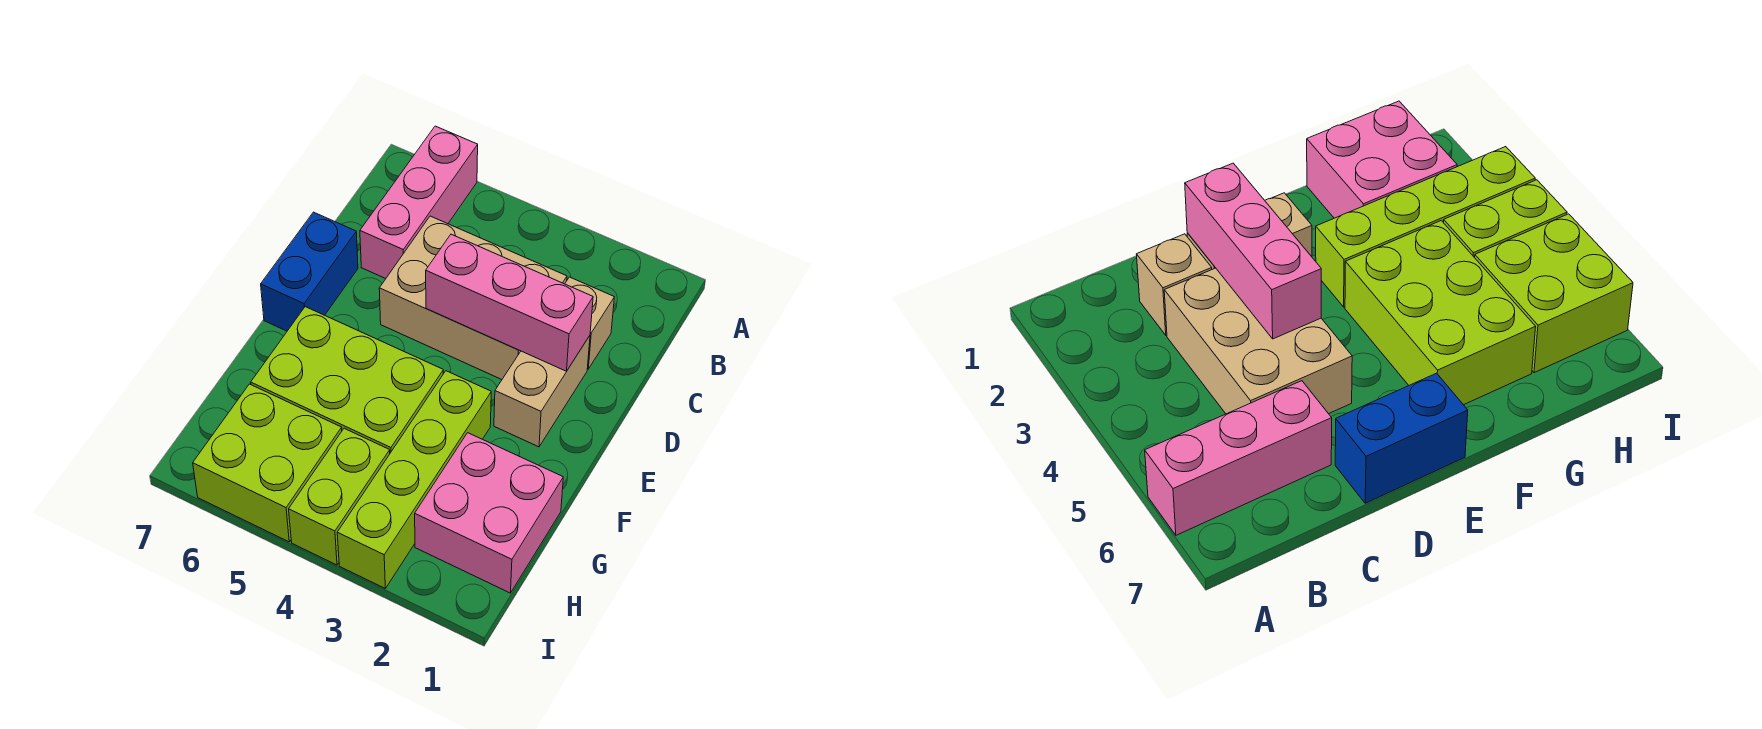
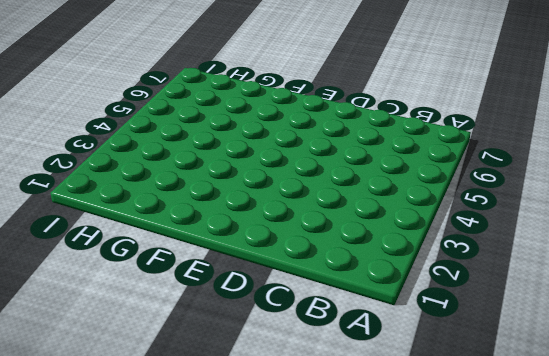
none -> pink brick A6:C6 level 1
none -> tan brick C2 level 1

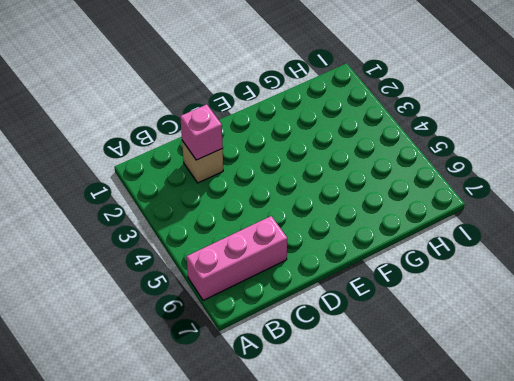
pink brick C2 level 2 -> none
none -> tan brick C3:D5 level 1
none -> tan brick D2:E2 level 1

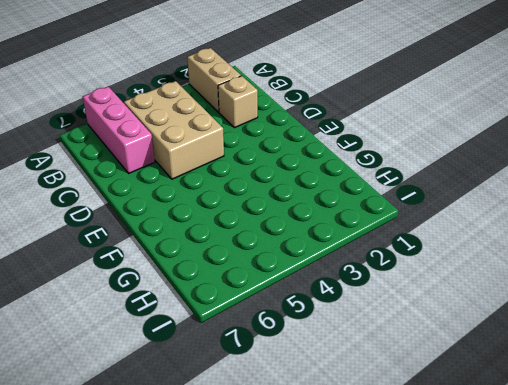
tan brick A2:B2 level 1 -> tan brick D2:E2 level 1
tan brick B4:D5 level 1 -> tan brick C3:D5 level 1
none -> blue brick D7:E7 level 1
none -> lime brick F3:I3 level 1

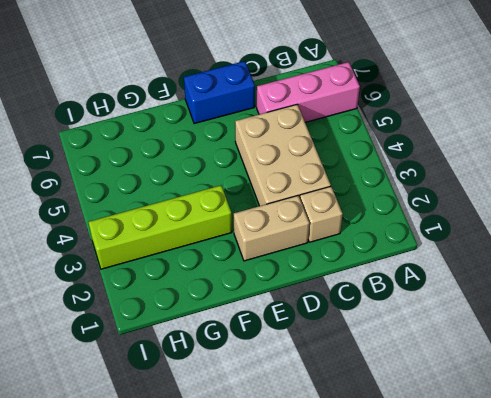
none -> lime brick F4:G6 level 1
none -> pink brick G1:H2 level 1

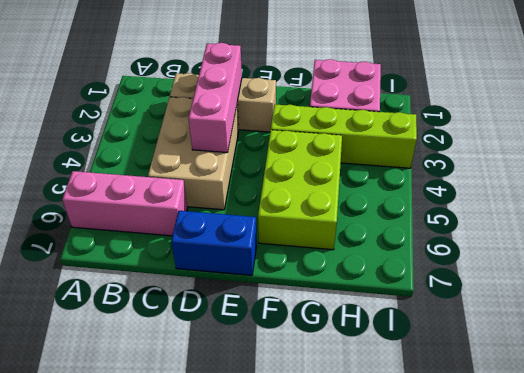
none -> lime brick H4:I4 level 1
none -> lime brick H5:I6 level 1

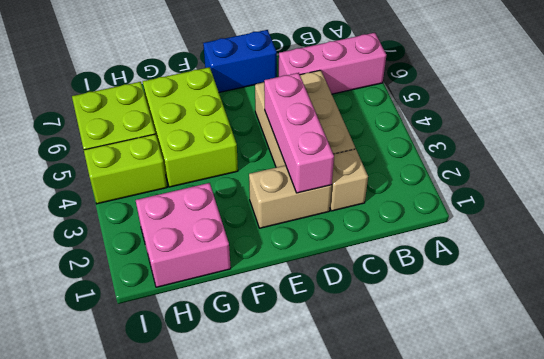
none -> lime brick F3:I3 level 1

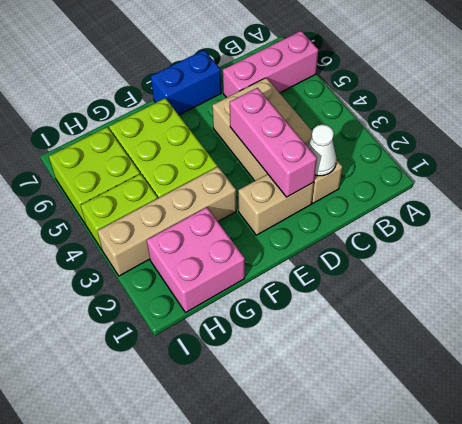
white cone C2 level 2 -> none
tan brick F3:I3 level 1 -> lime brick F3:I3 level 1

